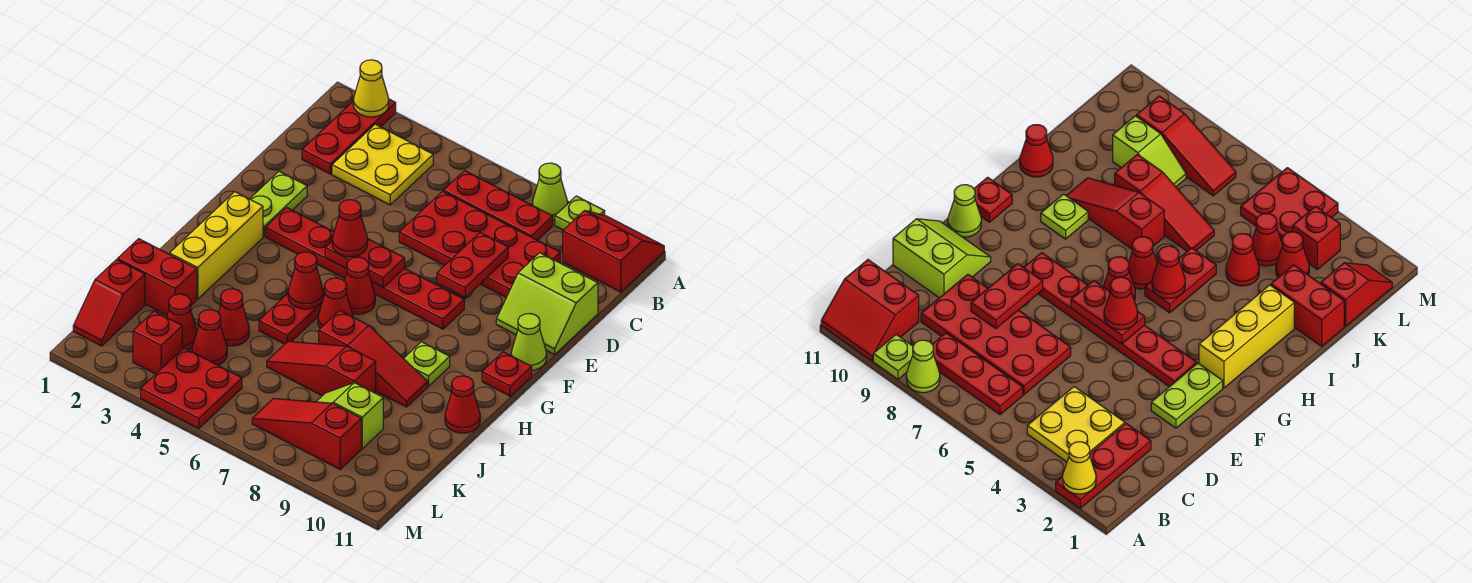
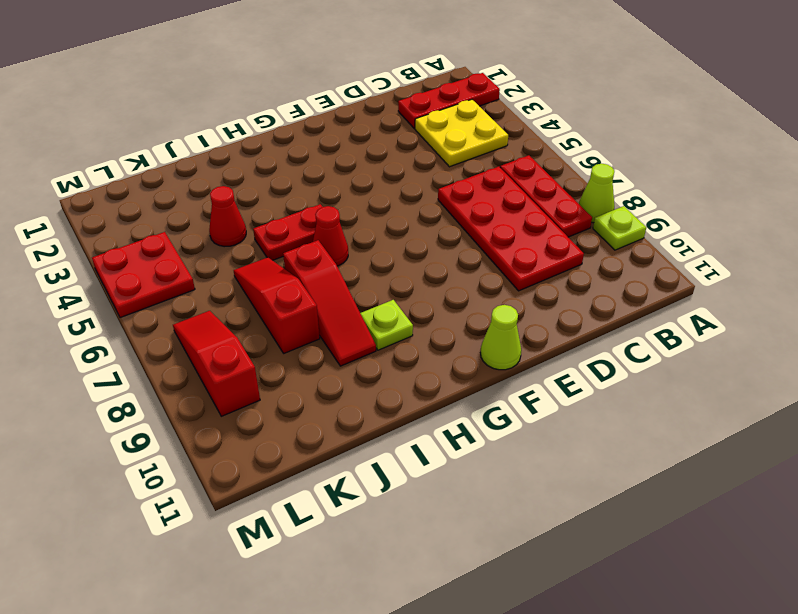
none -> red slope A10:B11 level 1 top B
none -> lime slope D10:E11 level 1 top D
none -> lime plate E2:F2 level 1
none -> red plate F3:F8 level 1

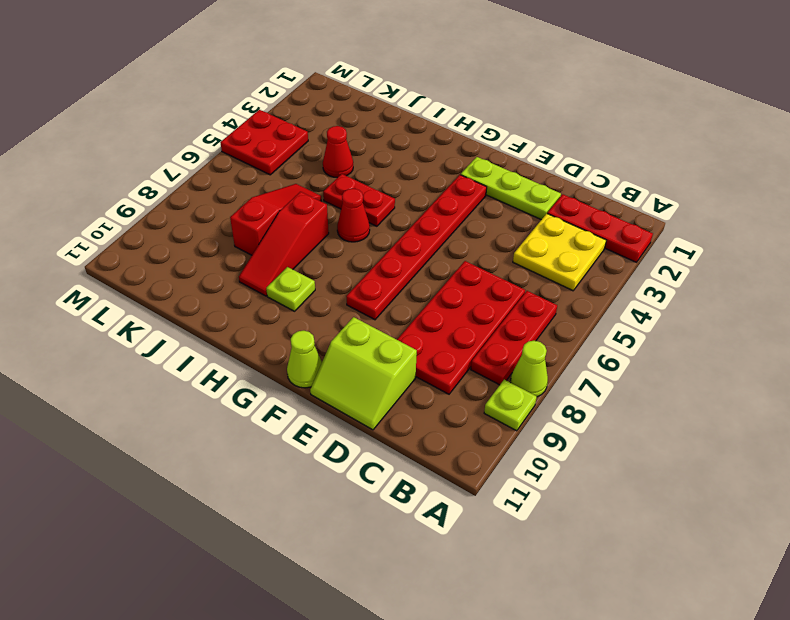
lime plate D2:F2 level 1 -> lime plate E2:F2 level 1
lime slope D10:E11 level 1 top 10 -> lime slope D10:E11 level 1 top D
none -> red slope A10:B11 level 1 top B
none -> yellow brick G2:I2 level 1
none -> red cone G6 level 1
none -> red plate G11 level 1

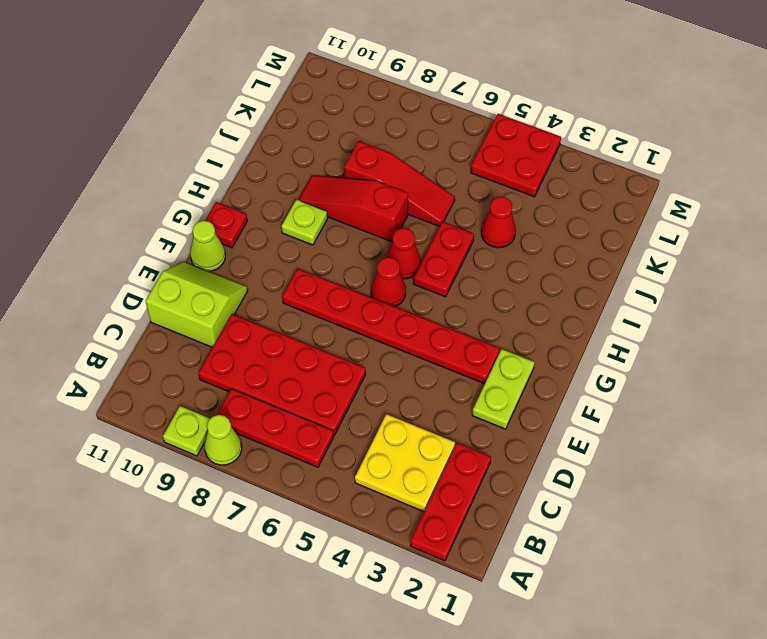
none -> red slope A10:B11 level 1 top B
none -> yellow brick G2:I2 level 1
none -> red cone I11 level 1
none -> red brick J1:J2 level 1

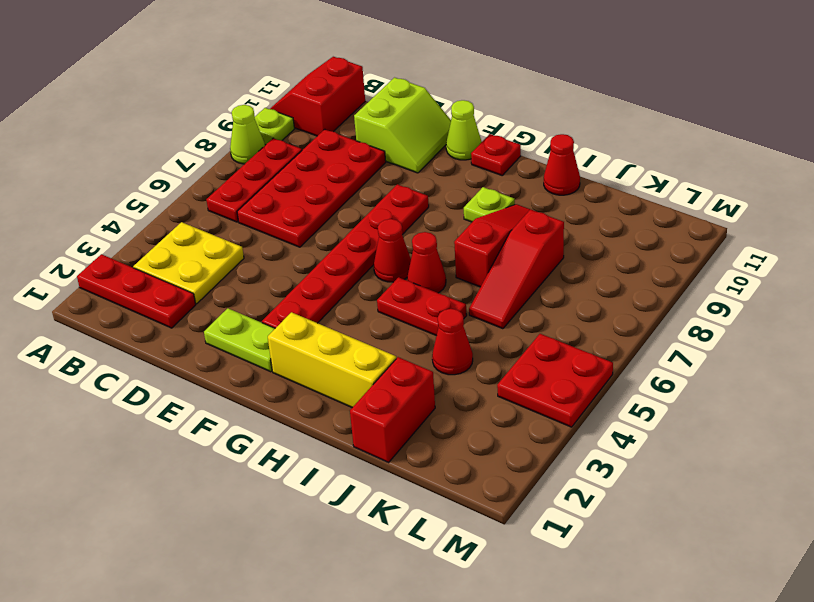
none -> red slope K1:L1 level 1 top K
none -> red cone K3 level 1
none -> red cone K4 level 1
none -> lime slope K8:K9 level 1 top 9

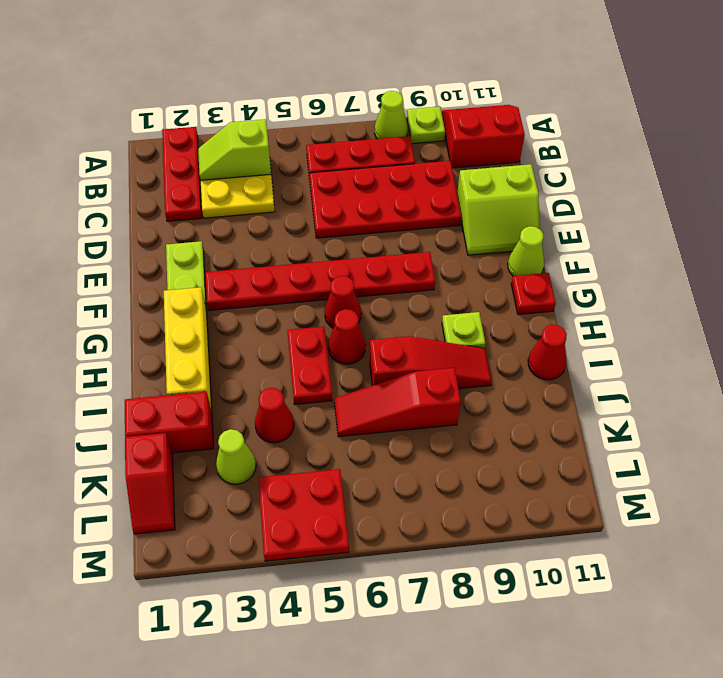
lime slope B3:B4 level 2 top 4 -> lime slope K8:K9 level 1 top 9
lime cone K3 level 1 -> red cone K3 level 1
none -> red cone K4 level 1
none -> red brick L3 level 1
none -> red slope L7:L9 level 1 top 9
none -> yellow cone A2 level 2

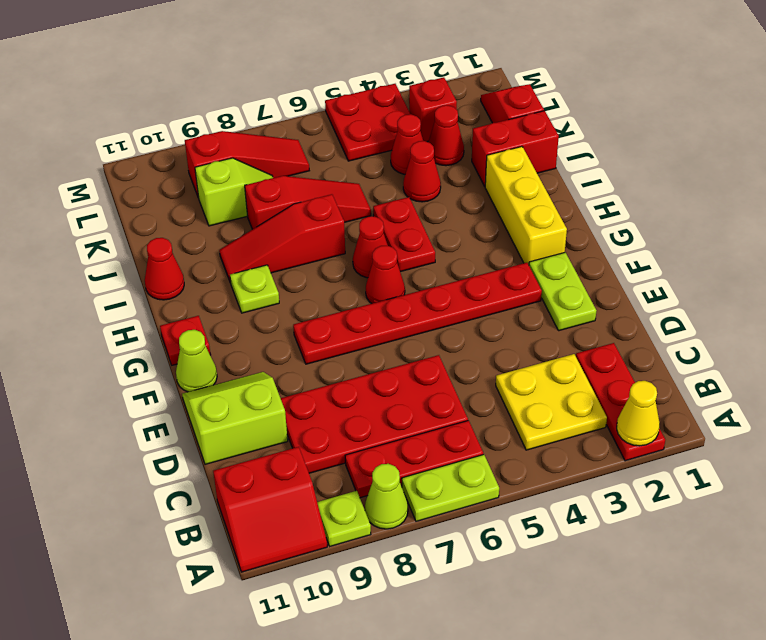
lime plate A6:A7 level 1 -> none
none -> red plate D8:E8 level 2
none -> red plate F5:F6 level 2
none -> red cone H5 level 2
none -> red cone F5 level 3

